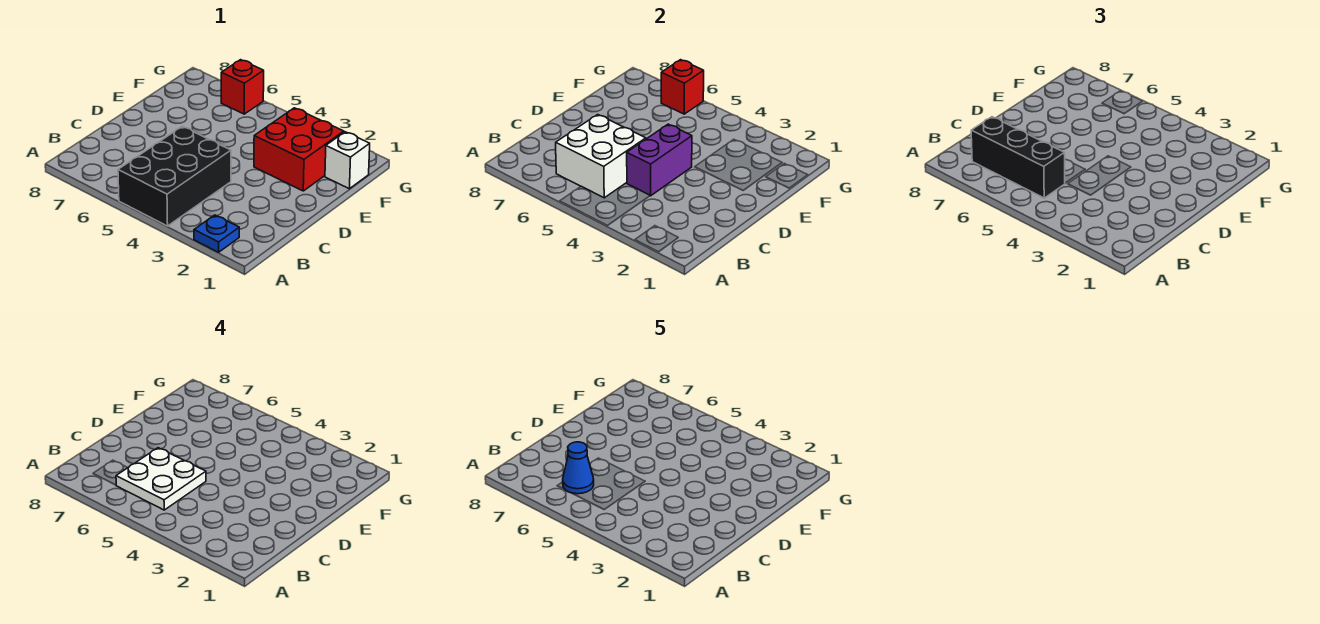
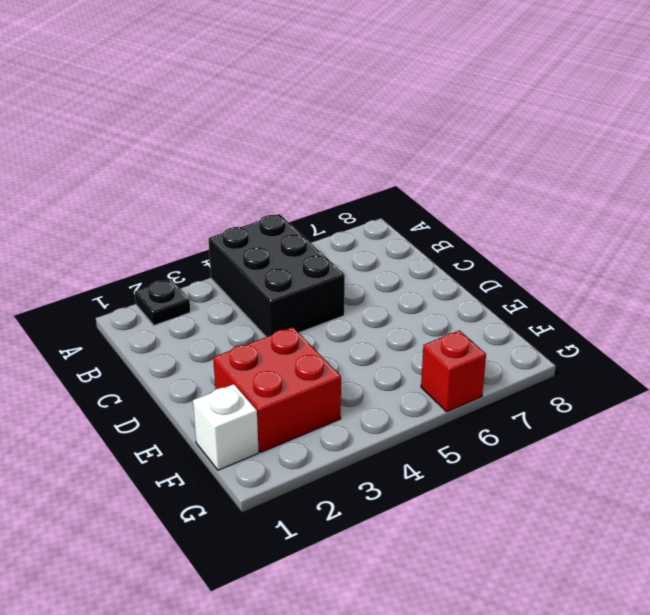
black plate A2 level 1 -> blue plate A2 level 1
none -> white brick B5:C6 level 2
none -> purple brick C4:D4 level 2

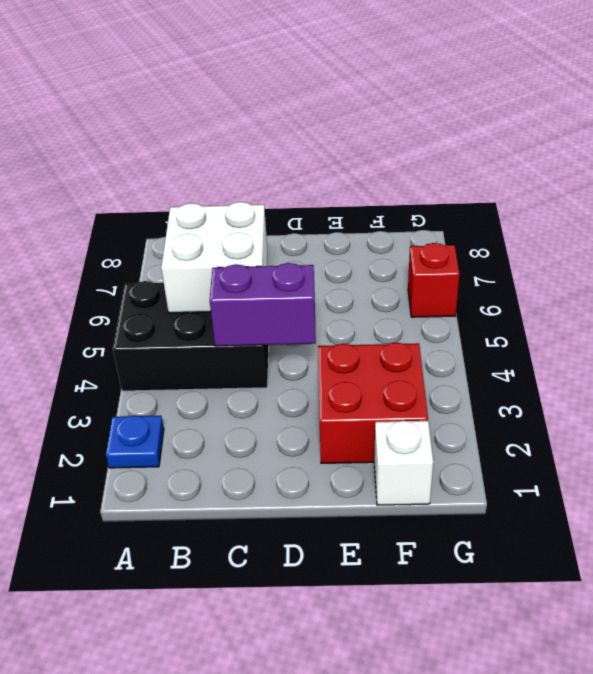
none -> red brick G6 level 2
none -> black brick B5:B7 level 3

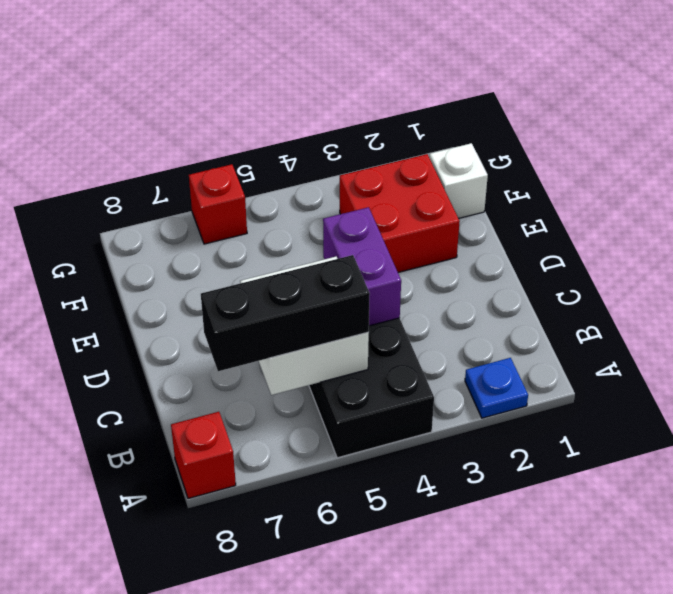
red brick A8 level 1 -> red brick G6 level 2
none -> white plate B5:C6 level 4
none -> blue cone B6 level 5

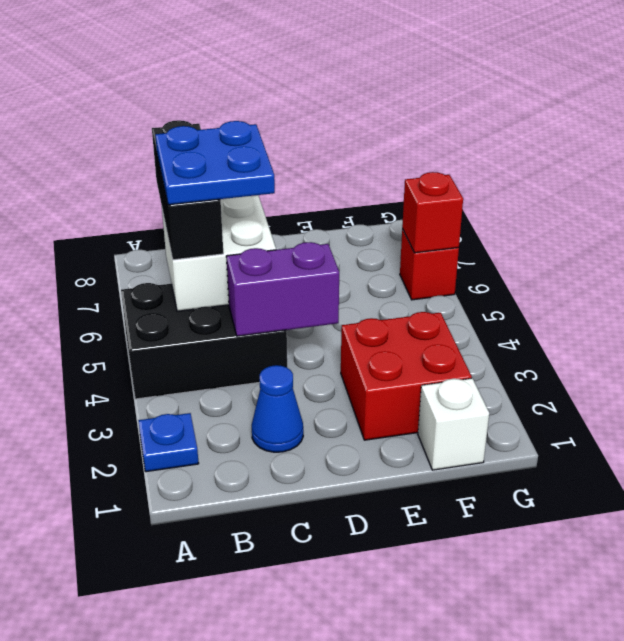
blue plate B5:C6 level 4 -> white plate B5:C6 level 4
blue cone C2 level 1 -> blue cone B6 level 5

